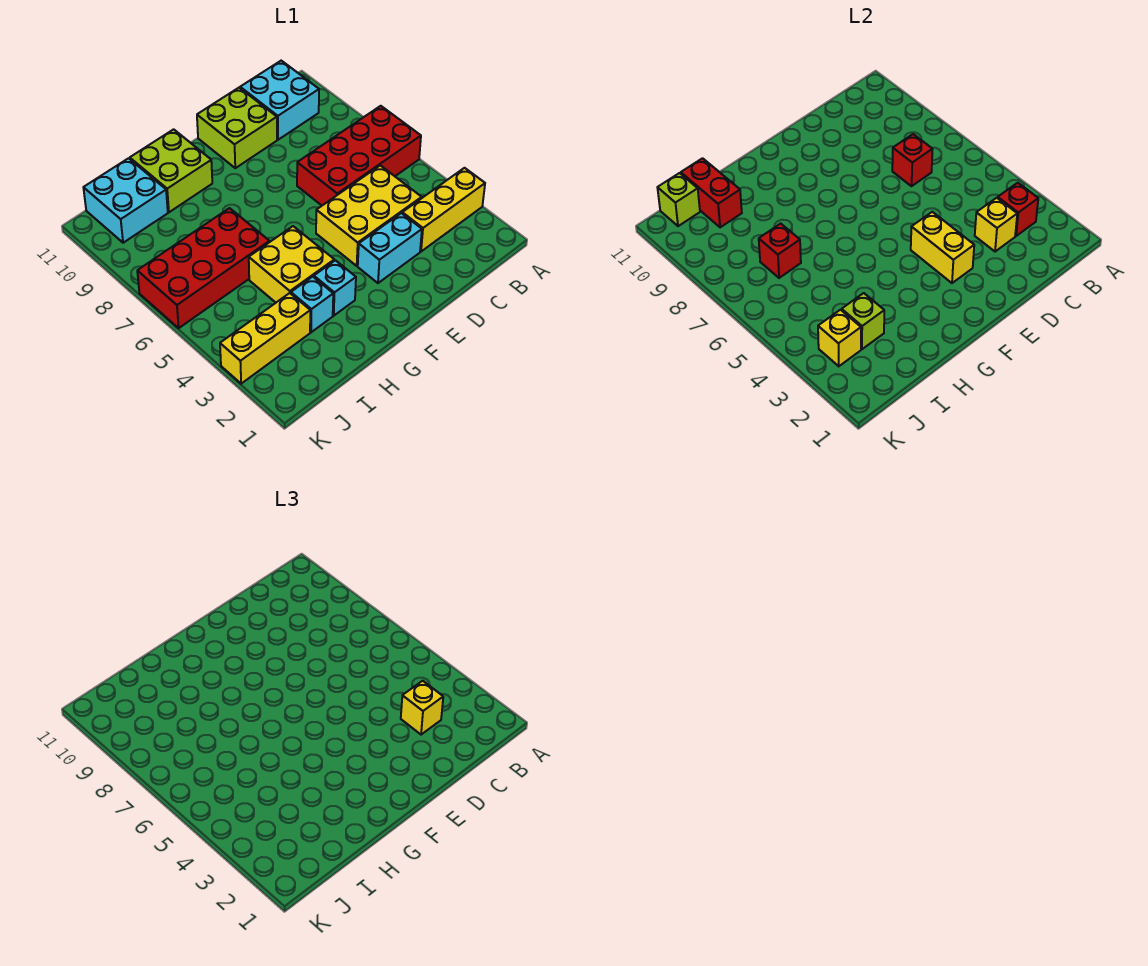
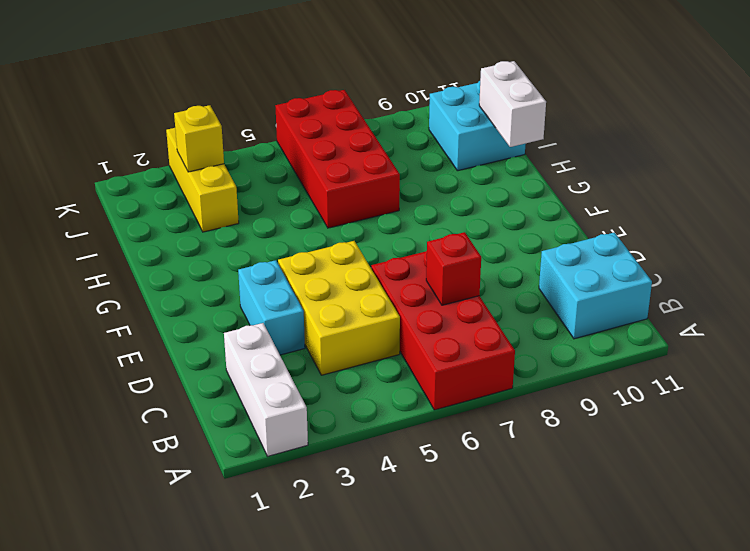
white brick A2:C2 level 1 -> none
white brick H11:I11 level 2 -> red brick I10:I11 level 2
none -> yellow brick A3:C3 level 1
none -> lime brick D10:E11 level 1
none -> cyan brick G3 level 1

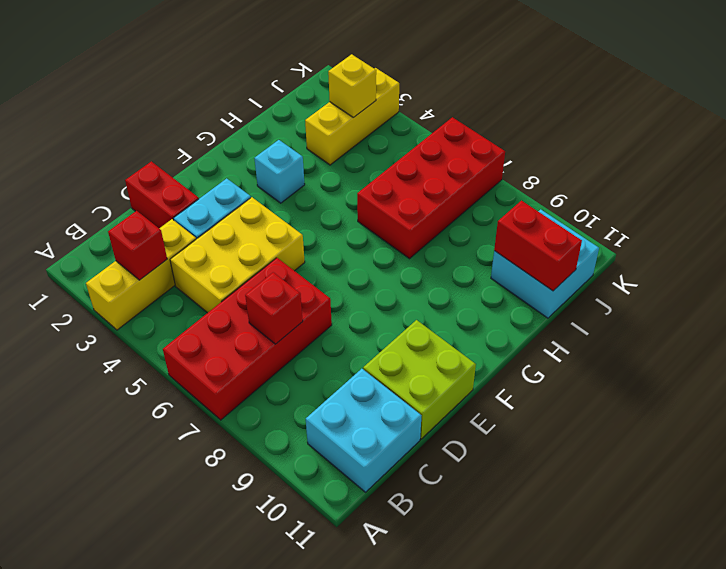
red brick D1:D2 level 1 -> none
none -> yellow brick G4:H5 level 1
none -> lime brick G10:H11 level 1
none -> cyan brick H3 level 1

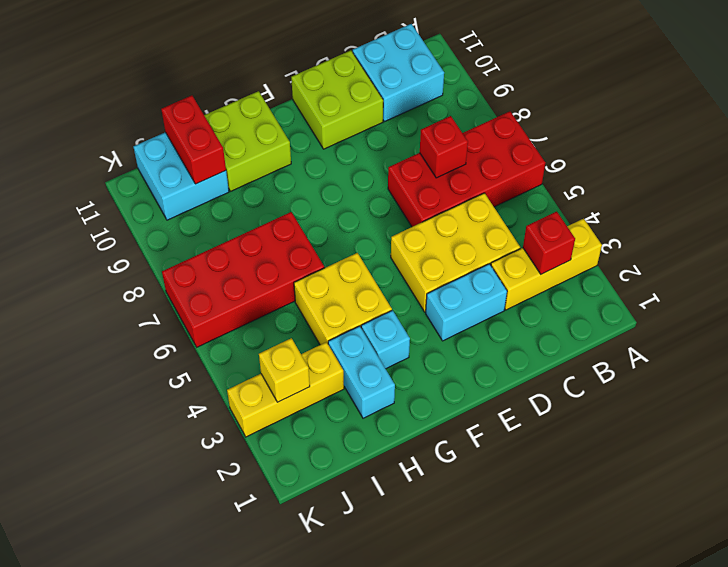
cyan brick H2:H3 level 1 -> cyan brick H3 level 1
none -> yellow brick C3 level 2
none -> yellow brick E3:E4 level 2
none -> lime brick I3 level 2

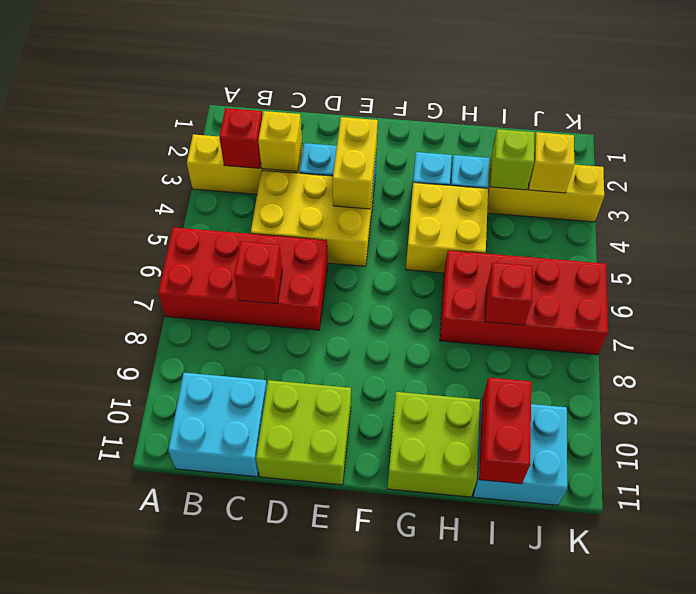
none -> lime brick J11 level 2
none -> yellow brick C3 level 3

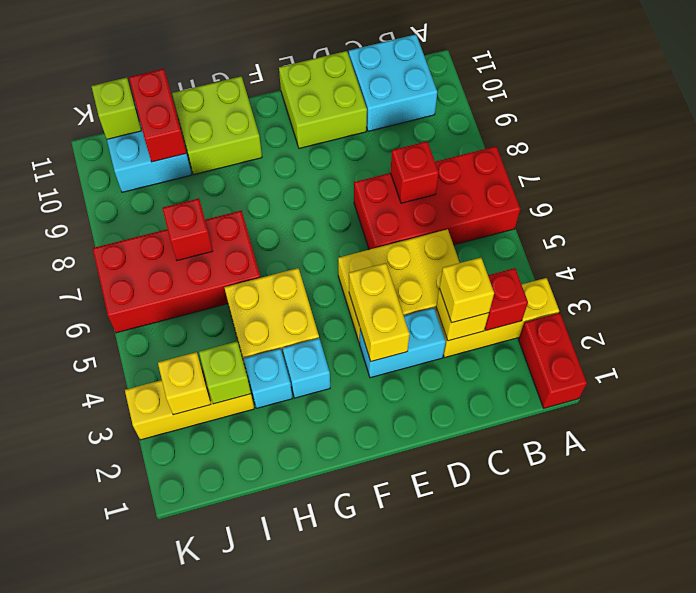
red brick A1:A2 level 1 -> none

